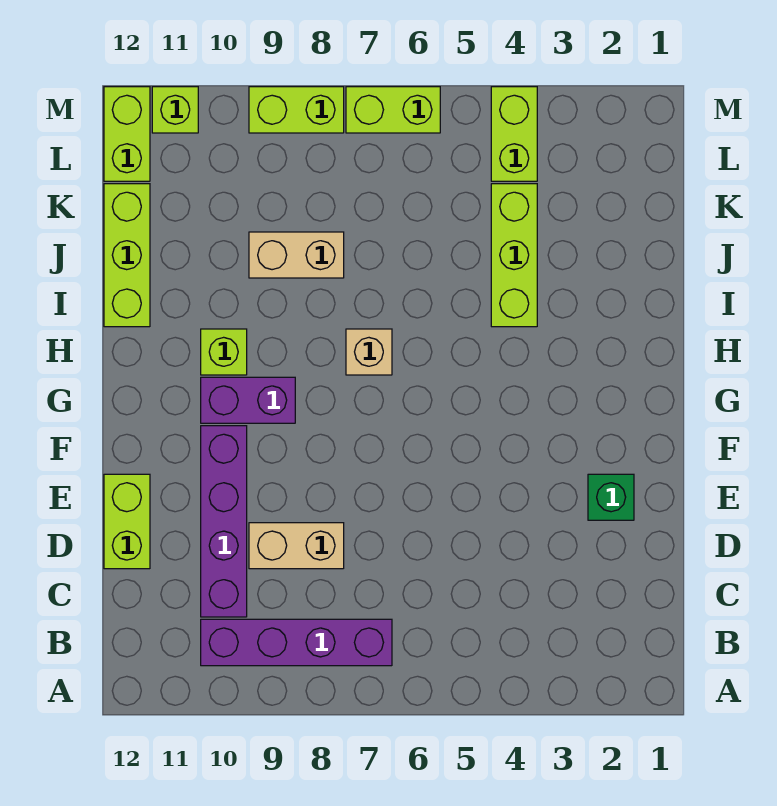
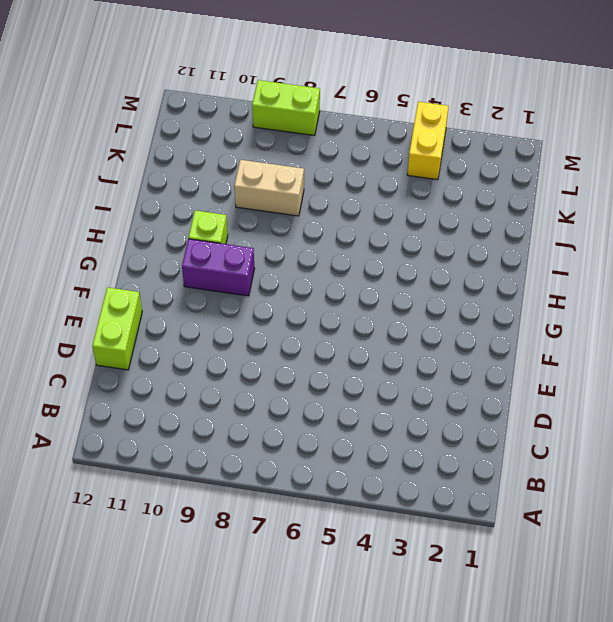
yellow brick L4:M4 level 1 -> lime brick L4:M4 level 1
none -> purple brick B7:B10 level 1
none -> purple brick C10:F10 level 1
none -> tan brick D8:D9 level 1

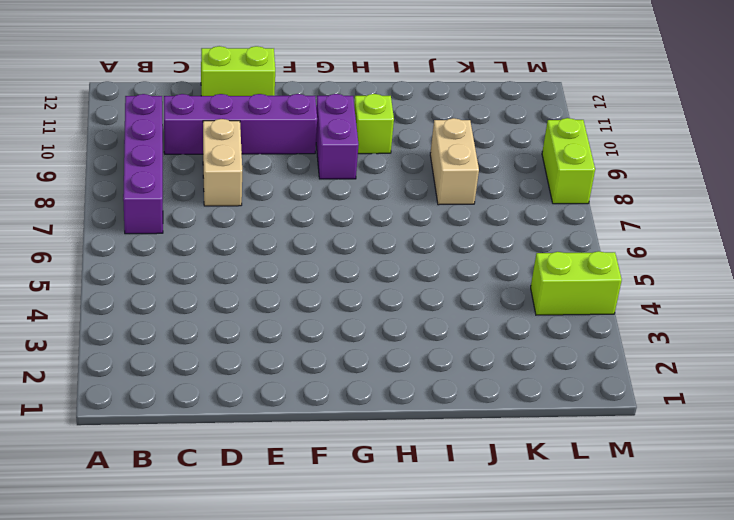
none -> green brick E2 level 1
none -> tan brick H7 level 1
none -> lime brick I4:K4 level 1

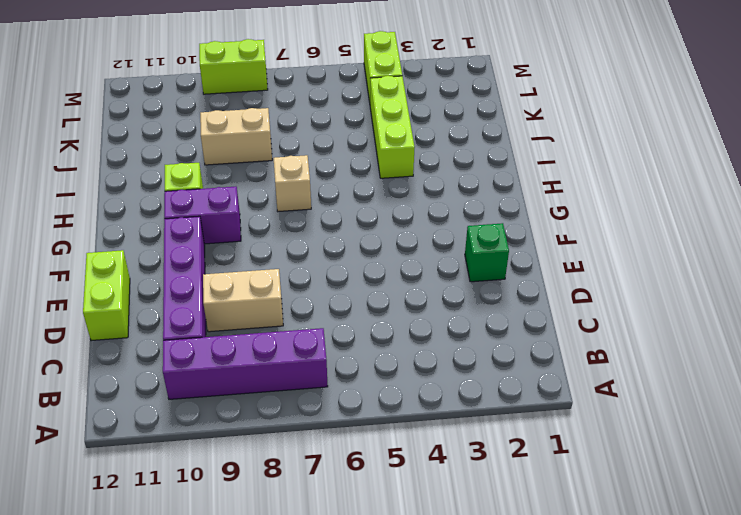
none -> lime brick I12:K12 level 1
none -> lime brick L12:M12 level 1
none -> lime brick M6:M7 level 1

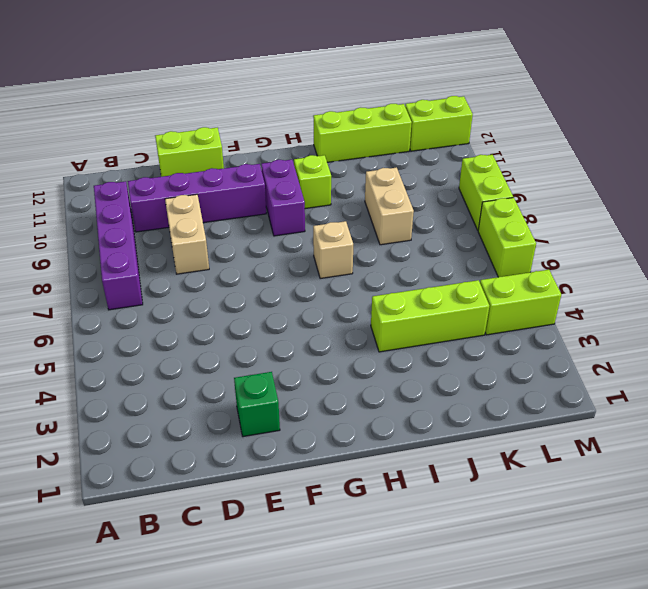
none -> lime brick M11 level 1

